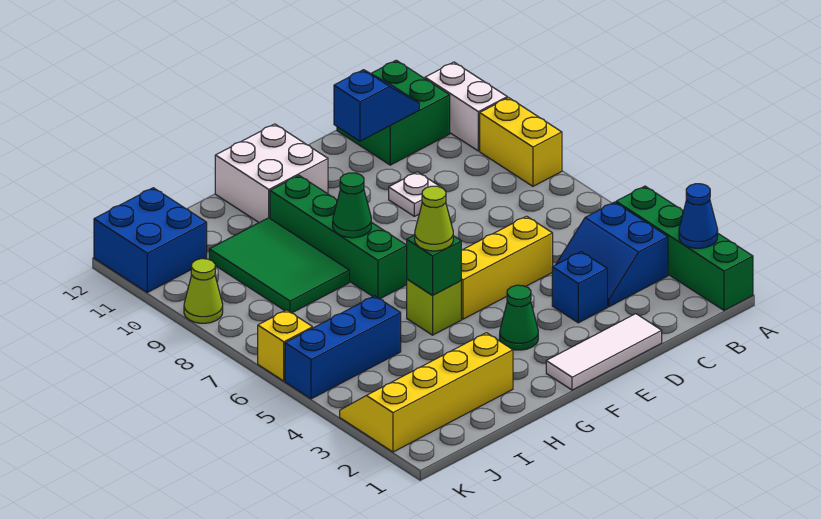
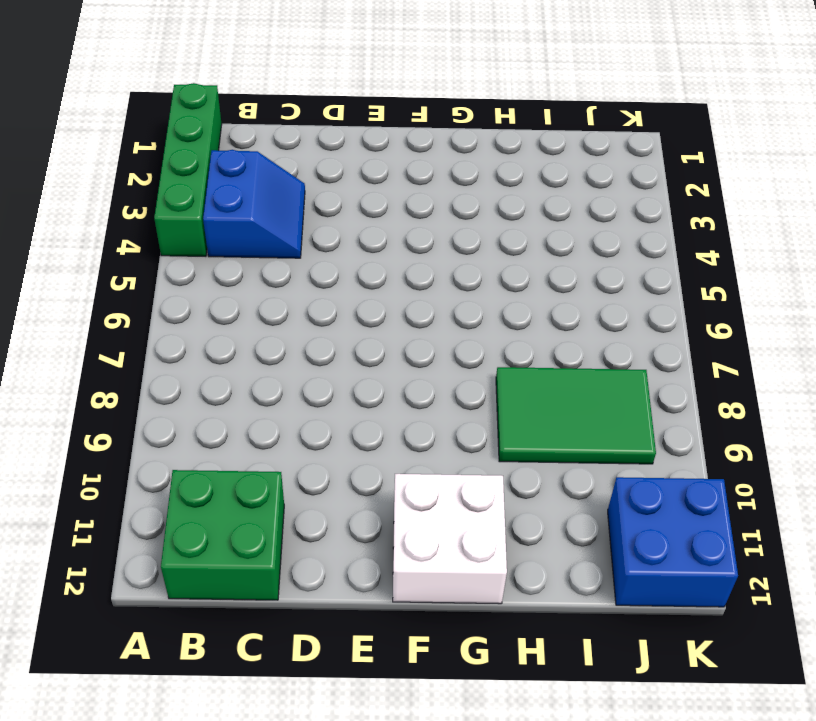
green tile H8:J9 level 1 -> green tile H8:I10 level 1
none -> yellow brick A8:A9 level 1
none -> white brick A10:A11 level 1
none -> white tile D1:F1 level 1

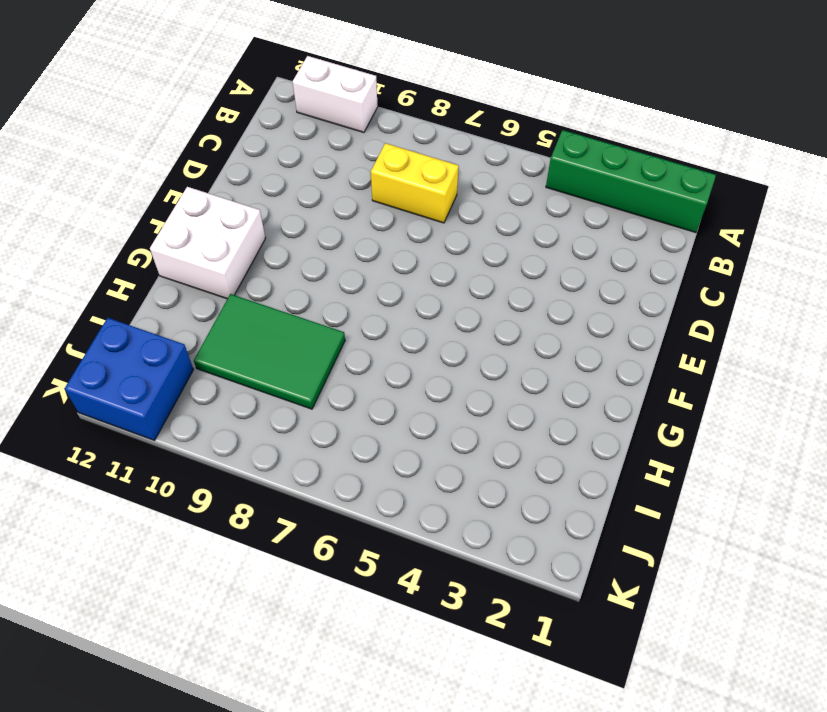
yellow brick C7:C8 level 1 -> yellow brick A8:A9 level 1
none -> blue slope B3:C4 level 1 top B
none -> green brick B11:C12 level 1
none -> white tile D1:F1 level 1

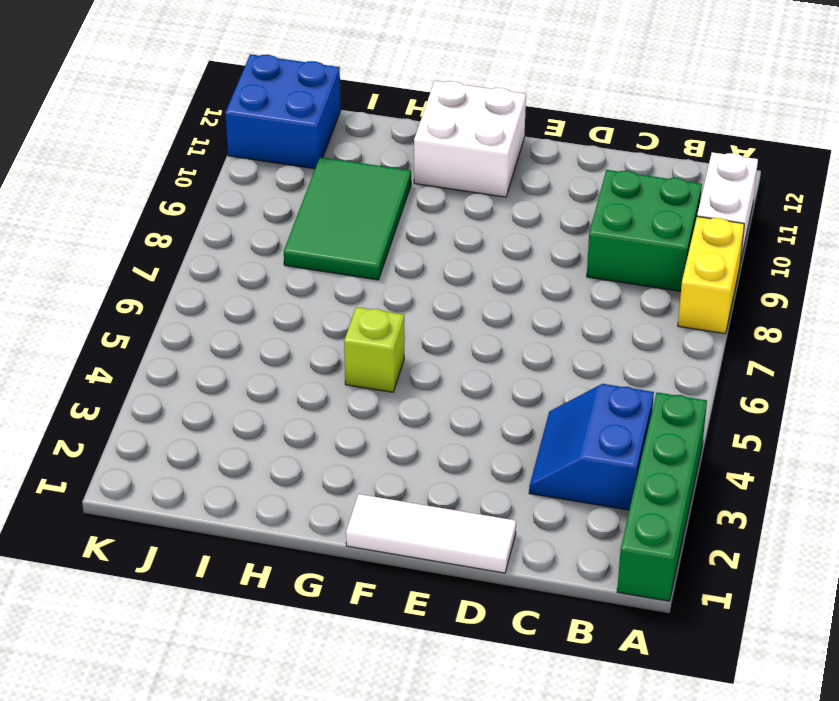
green brick B9:C10 level 1 -> green brick B11:C12 level 1
none -> blue brick D3 level 1
none -> yellow brick D5:F5 level 1
none -> white plate D9 level 1

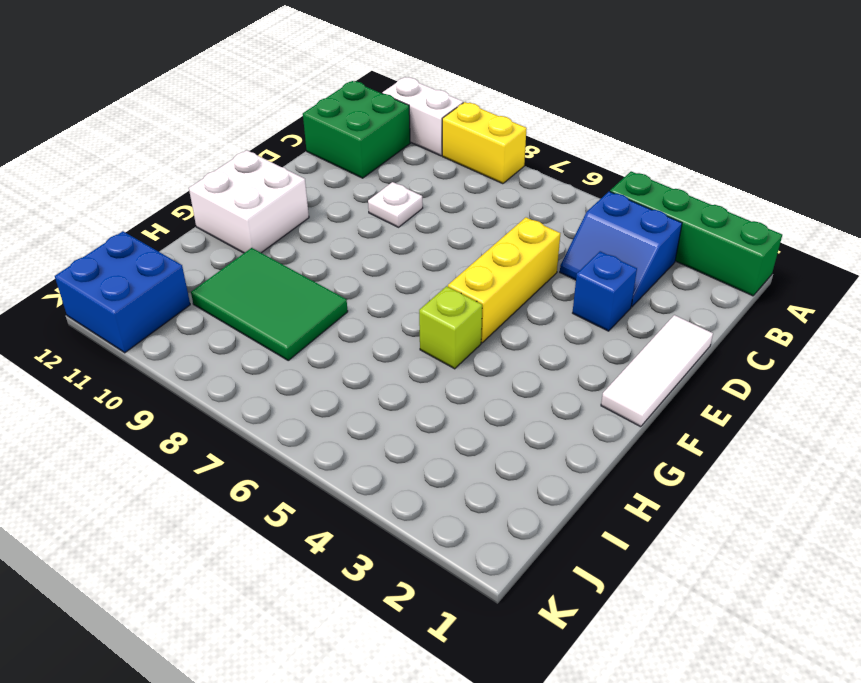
none -> green cone F3 level 1
none -> green brick G7:G10 level 1
none -> yellow slope H2:K3 level 1 top 2

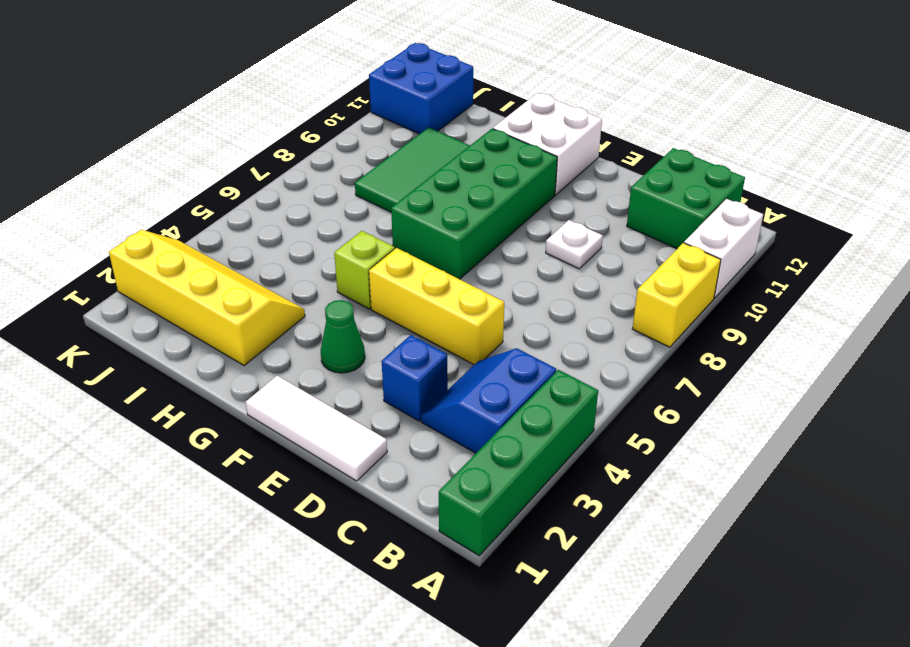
green brick F7:G10 level 1 -> green brick G7:G10 level 1
none -> blue brick I5:K5 level 1
none -> yellow brick K6 level 1
none -> lime cone K9 level 1

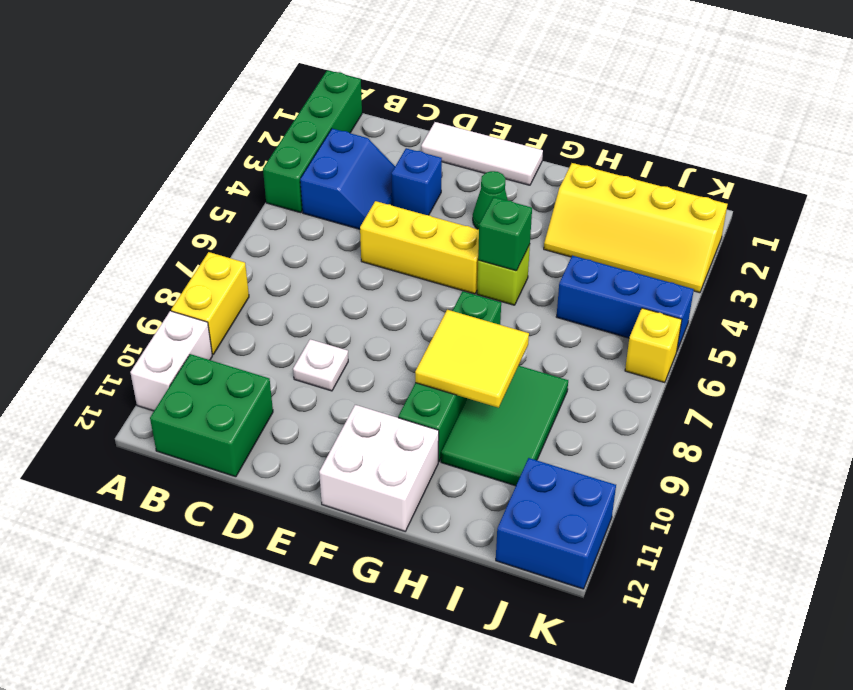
yellow tile G8:H9 level 2 -> green cone G8 level 2
none -> lime cone K9 level 1
none -> blue cone A2 level 2
none -> blue slope C11:D11 level 2 top D

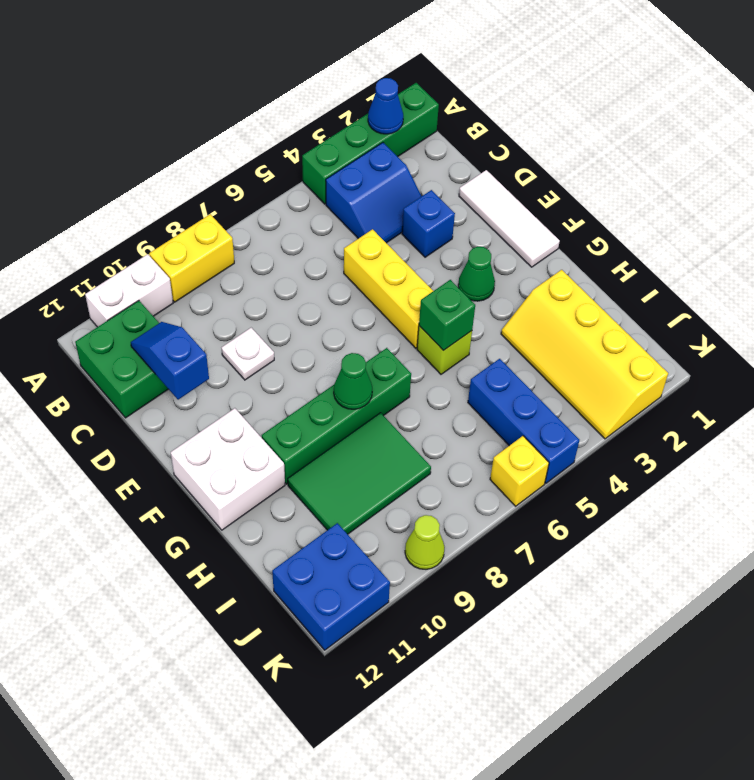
none -> lime cone G5 level 3

